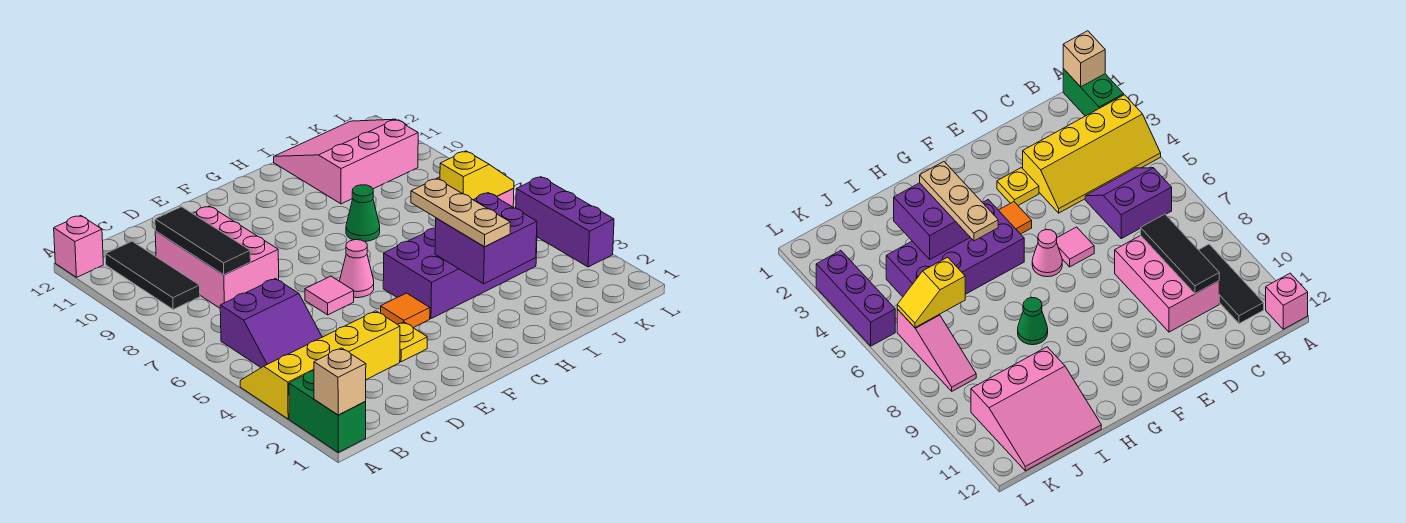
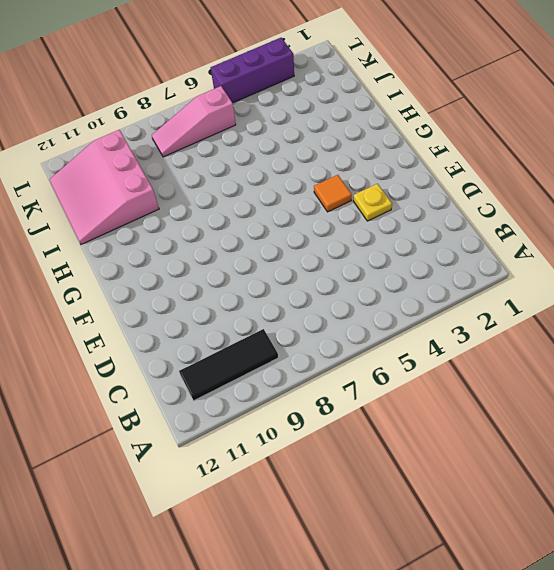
none -> green brick A1:A2 level 1
none -> yellow slope A3:D4 level 1 top 3
none -> pink brick A12 level 1

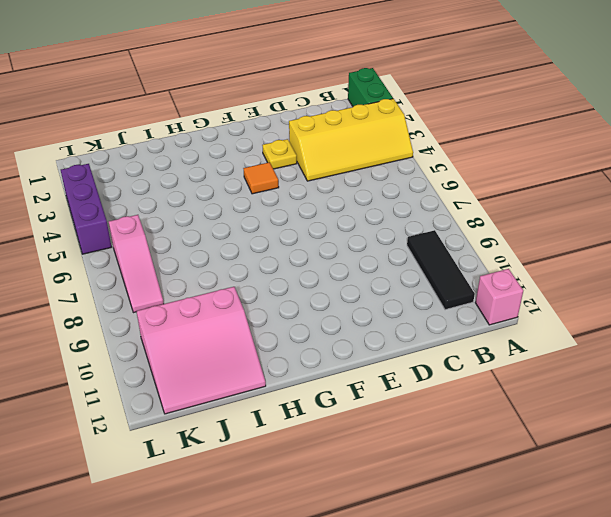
none -> purple slope B5:C6 level 1 top 6
none -> pink brick C8:D10 level 1
none -> pink tile E6 level 1

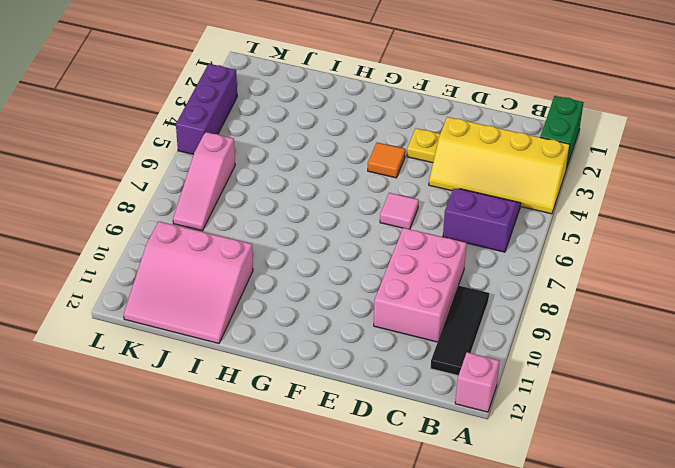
none -> pink cone F6 level 1
none -> purple brick G4:J5 level 1
none -> green cone H8 level 1

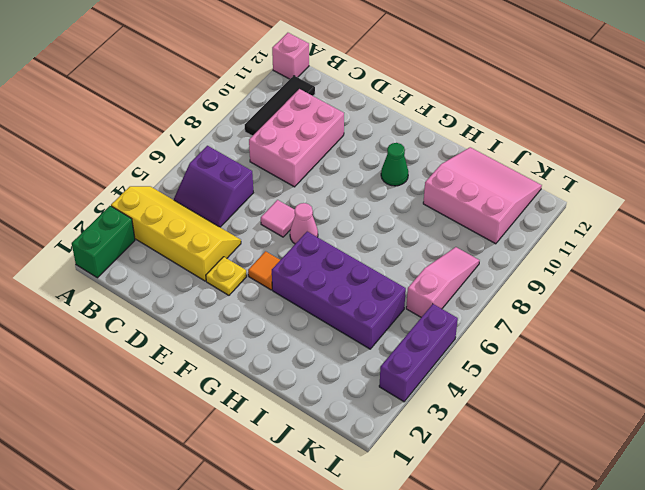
green cone G10 level 1 -> green cone H8 level 1
none -> tan brick A1 level 2
none -> black tile C8:C10 level 2
none -> purple brick H3:I4 level 2

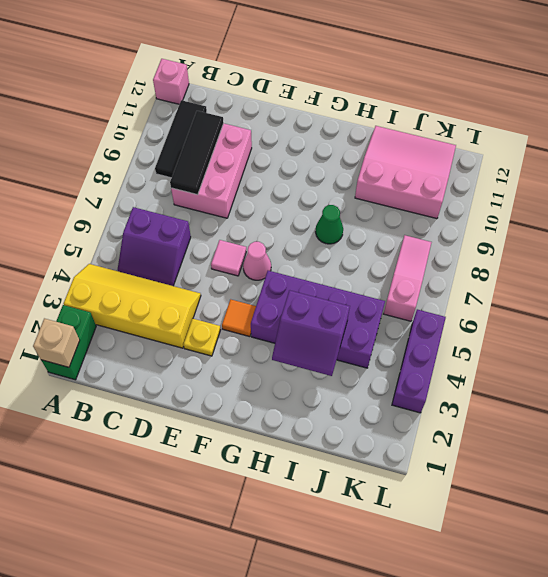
purple slope H3:I4 level 2 top 4 -> purple brick H3:I4 level 2
none -> yellow slope J6:K6 level 2 top J
none -> tan plate H3:H5 level 3

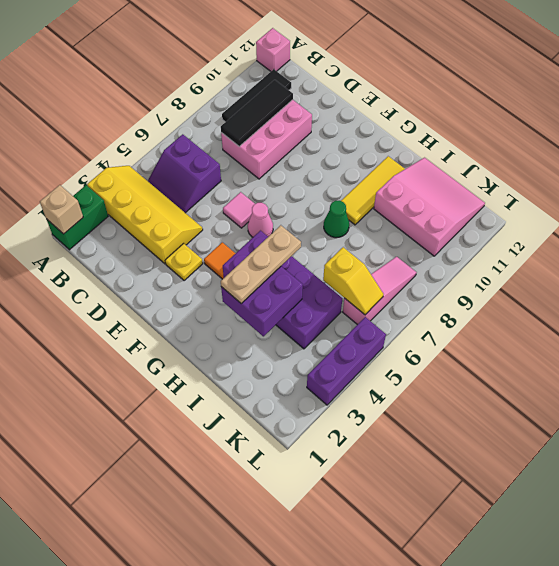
yellow tile H9:H11 level 1 -> none

